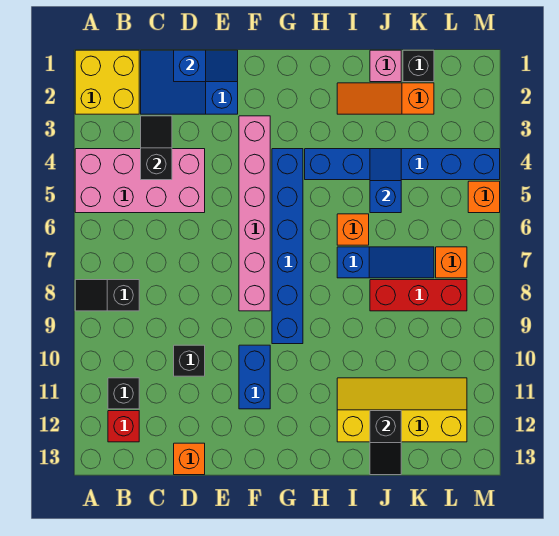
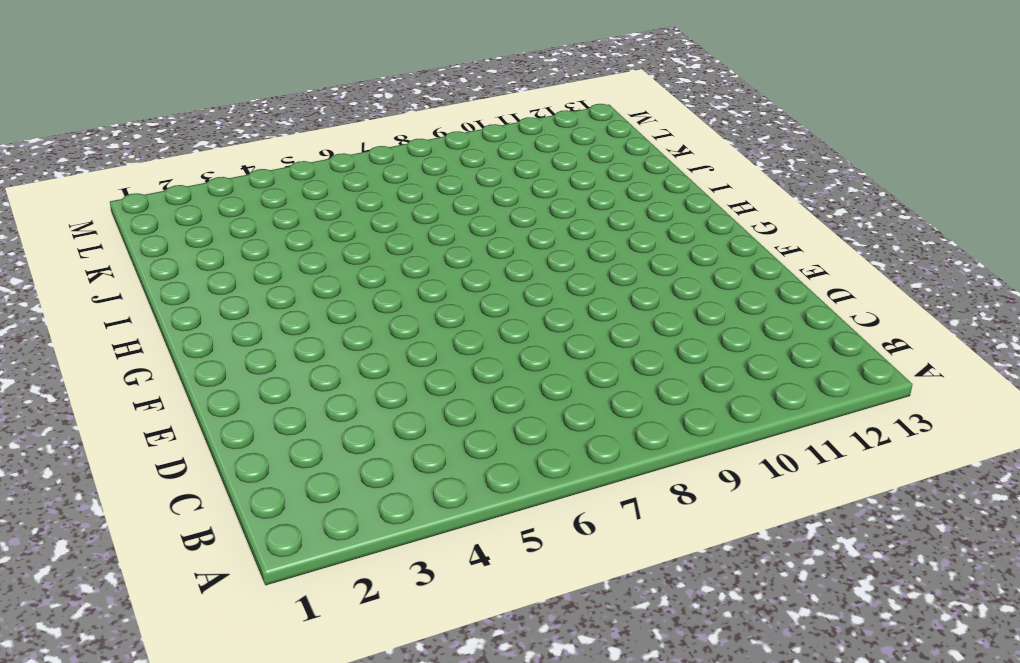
none -> yellow brick A1:B2 level 1
none -> pink brick A4:D5 level 1
none -> black slope A8:B8 level 1 top B

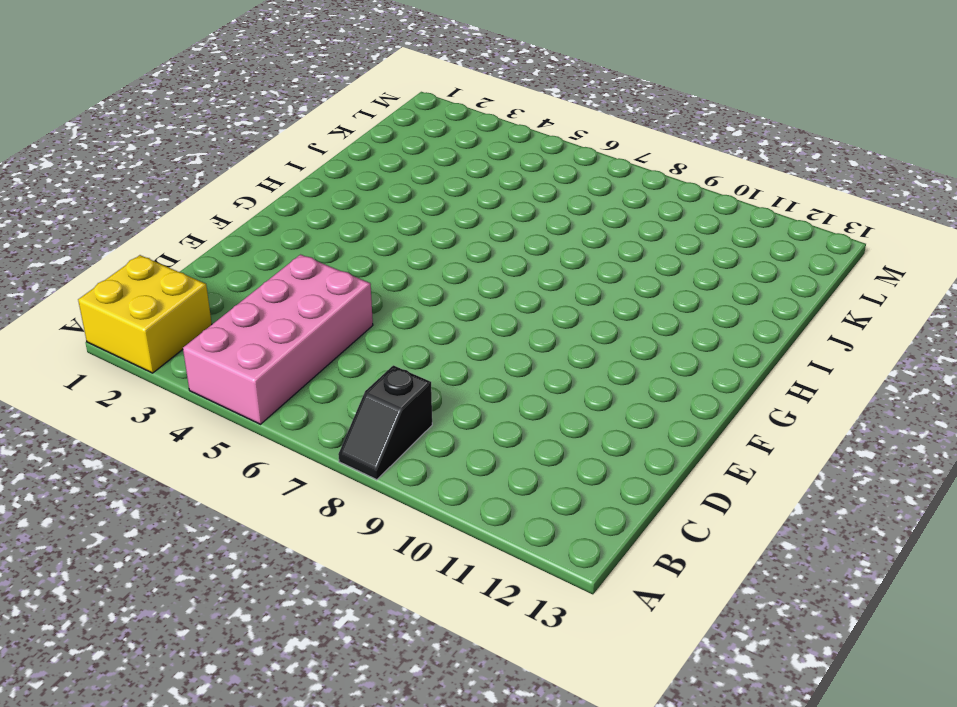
none -> black brick B11 level 1
none -> red brick B12 level 1
none -> blue slope C1:E2 level 1 top E

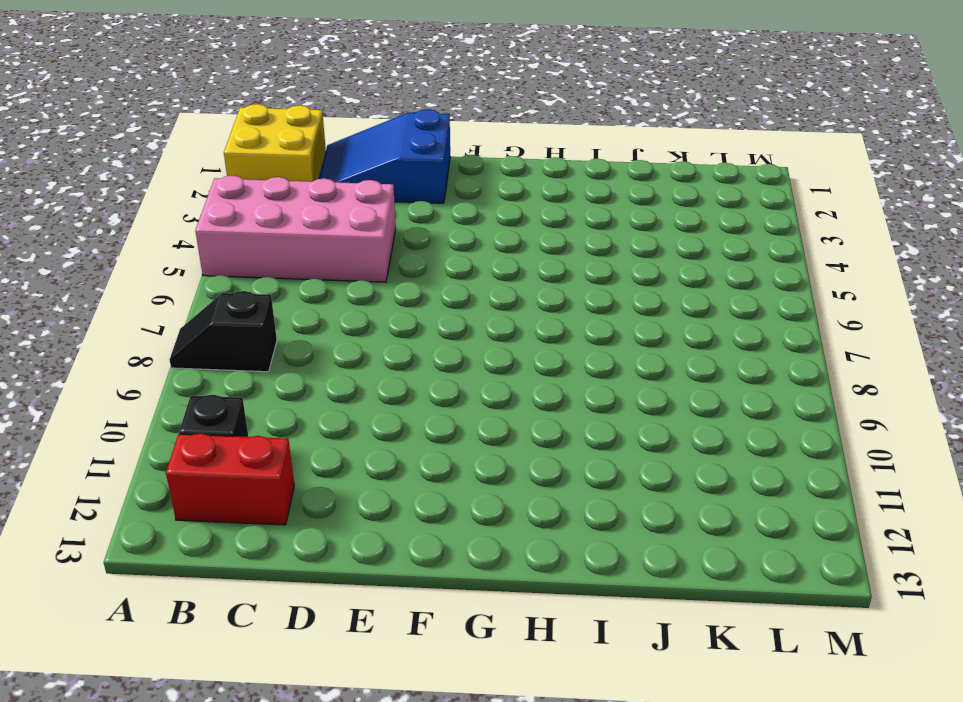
red brick B12:C12 level 1 -> red brick B12 level 1
none -> black brick D10 level 1
none -> orange brick D13 level 1
none -> pink brick F3:F8 level 1

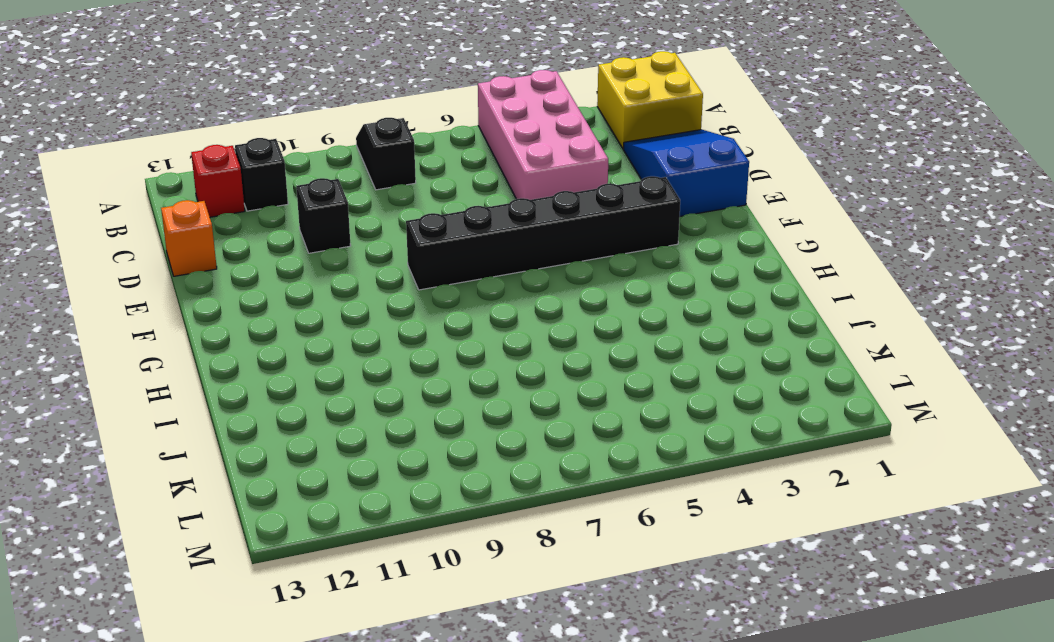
black brick F3:F8 level 1 -> pink brick F3:F8 level 1
none -> blue brick F10:F11 level 1
none -> blue brick G4:G9 level 1
none -> blue brick H4:M4 level 1

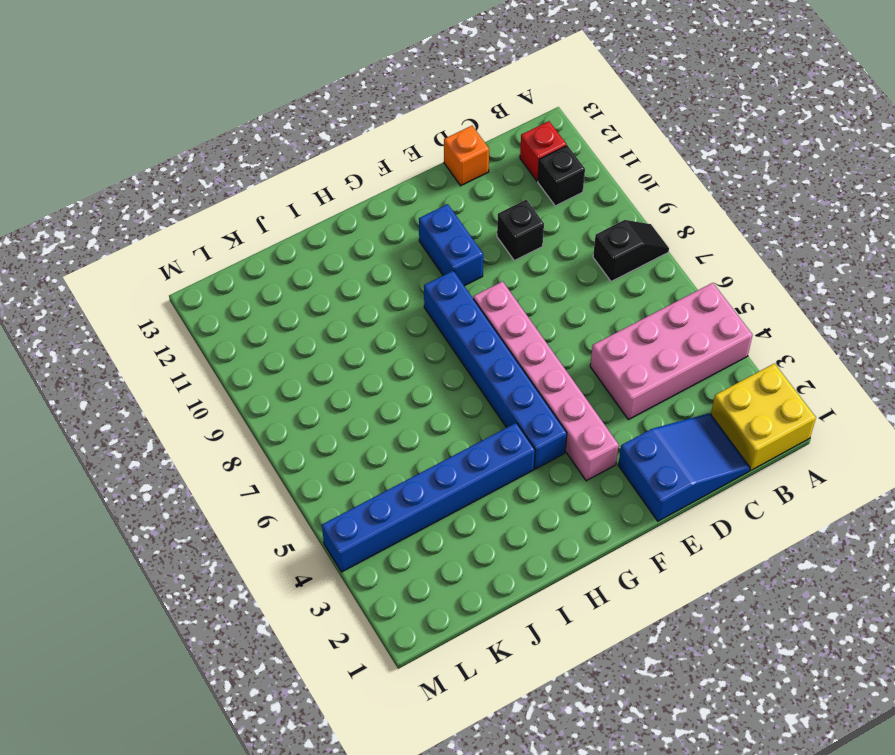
none -> orange slope I2:K2 level 1 top K
none -> orange brick I6 level 1
none -> blue slope I7:K7 level 1 top I

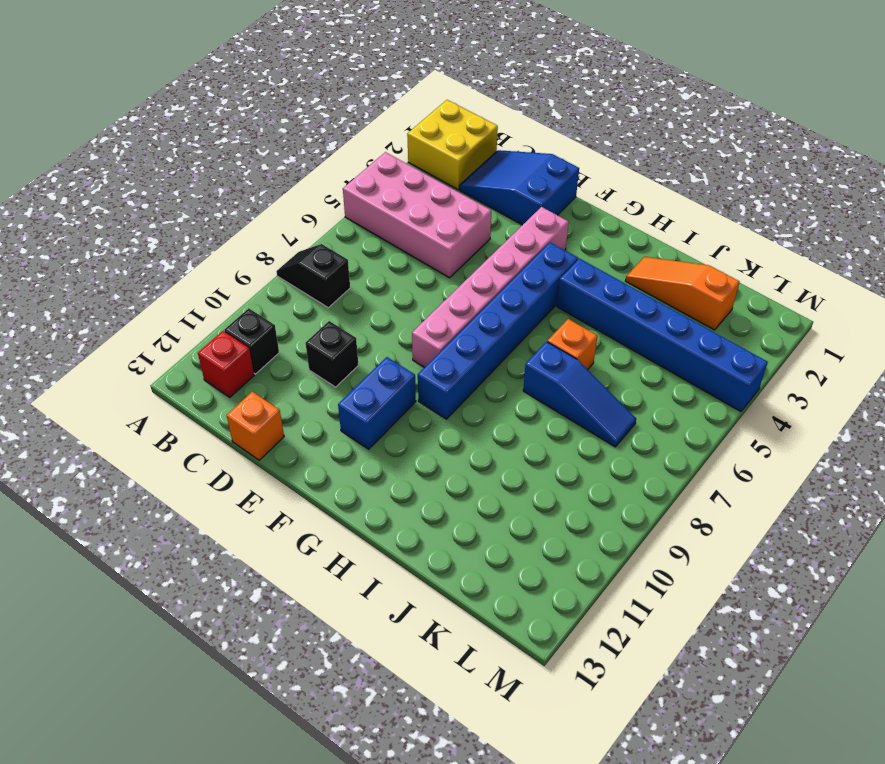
none -> yellow slope I11:L12 level 1 top 12
none -> pink brick J1 level 1
none -> red brick J8:L8 level 1

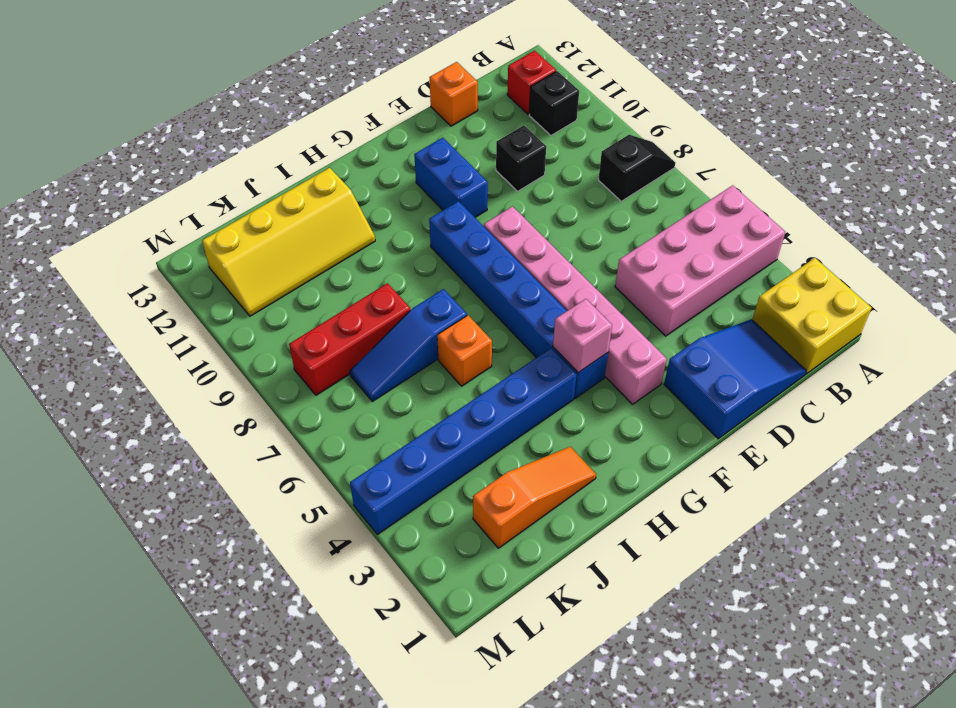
pink brick G4 level 2 -> pink brick J1 level 1
none -> black brick K1 level 1
none -> orange brick L7 level 1
none -> orange brick M5 level 1

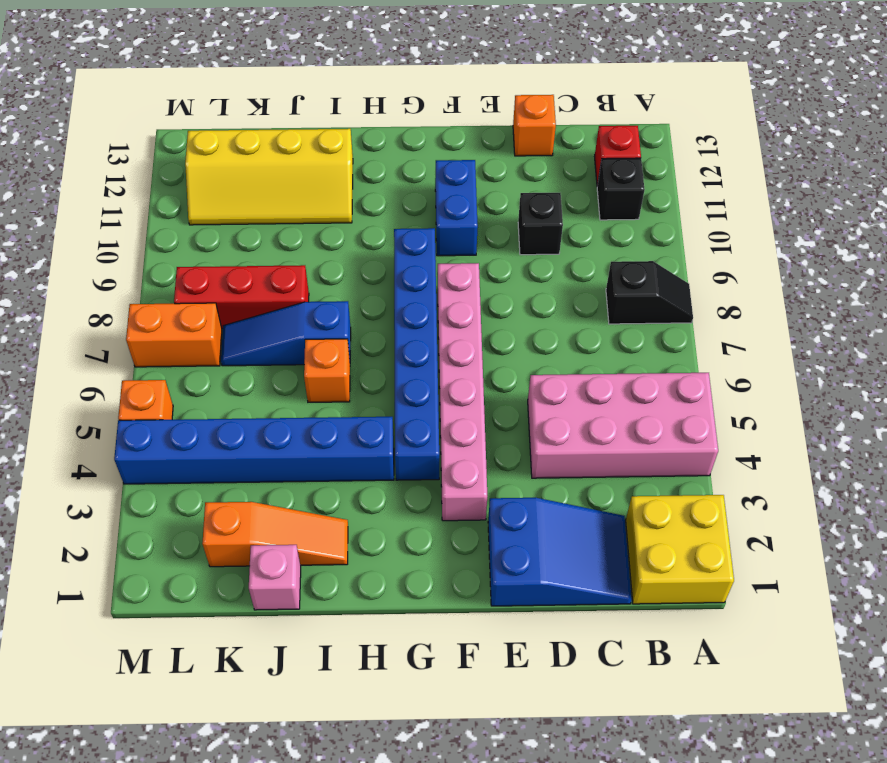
orange brick L7:M7 level 1 -> orange brick L7 level 1
none -> black brick K1 level 1
none -> black slope C3:C4 level 2 top 4
none -> blue slope D1:E1 level 2 top D

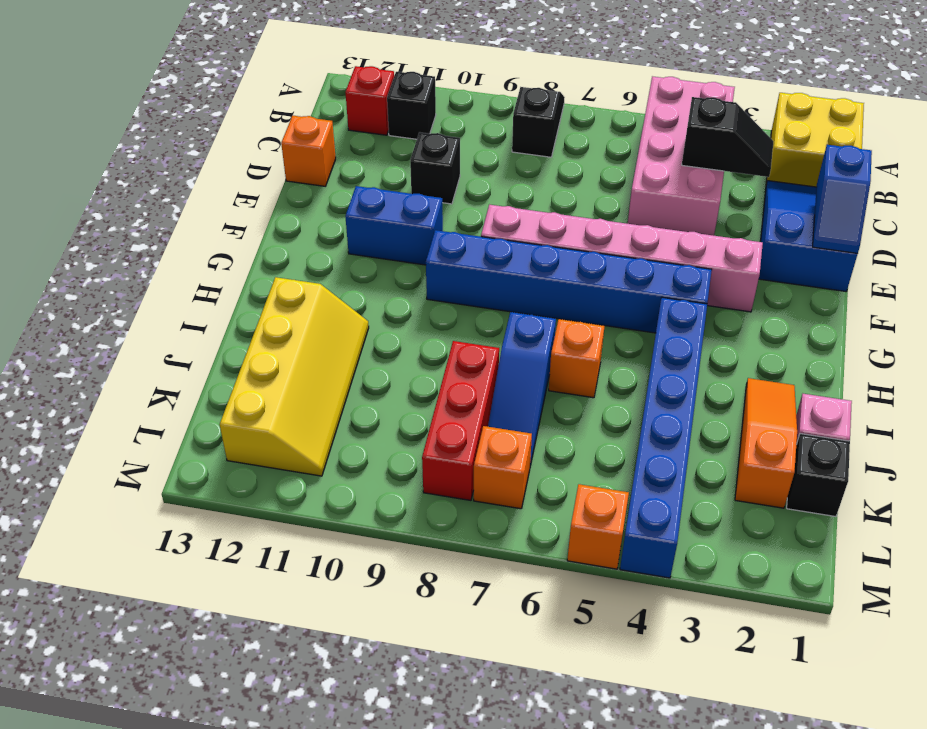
none -> blue slope J4:J5 level 2 top 5
none -> black slope J12:J13 level 2 top 12

